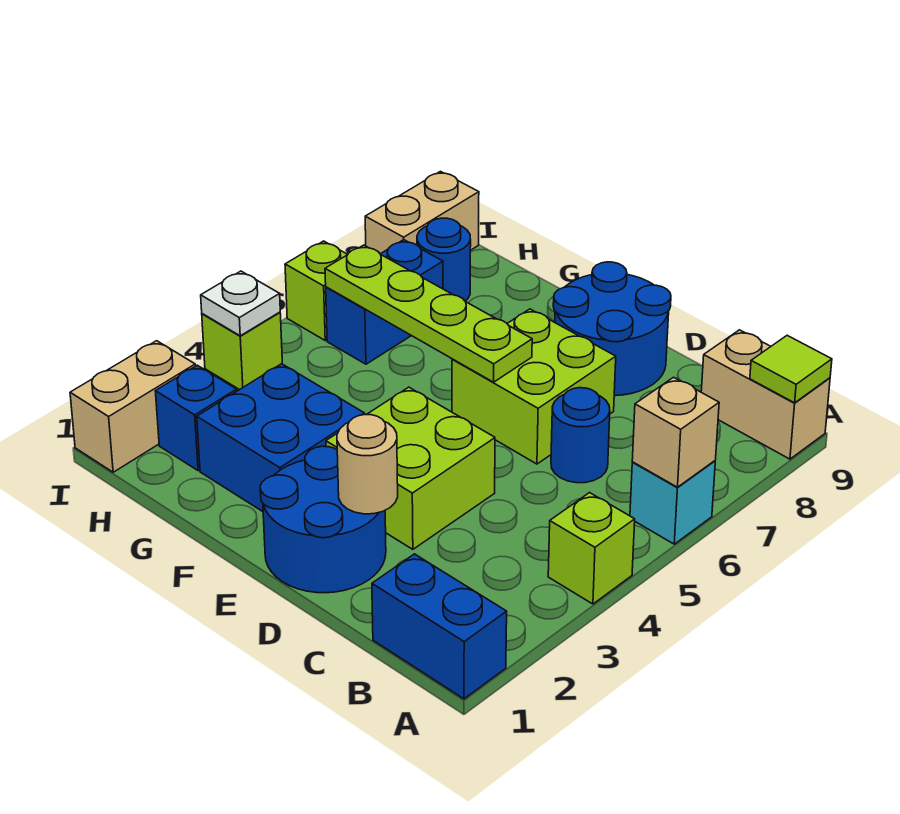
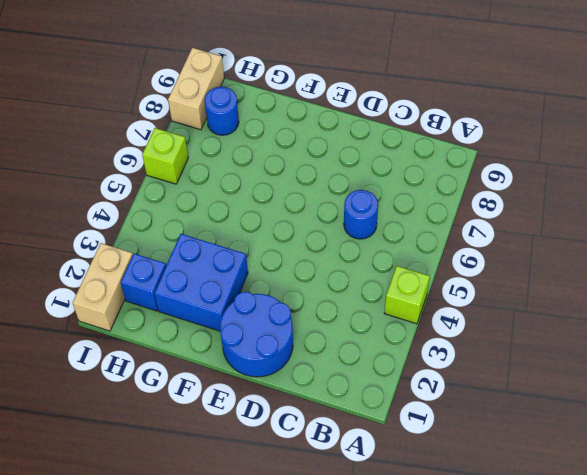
none -> blue brick A1:B1 level 1
none -> cyan brick A6 level 1
none -> tan brick A9:B9 level 1

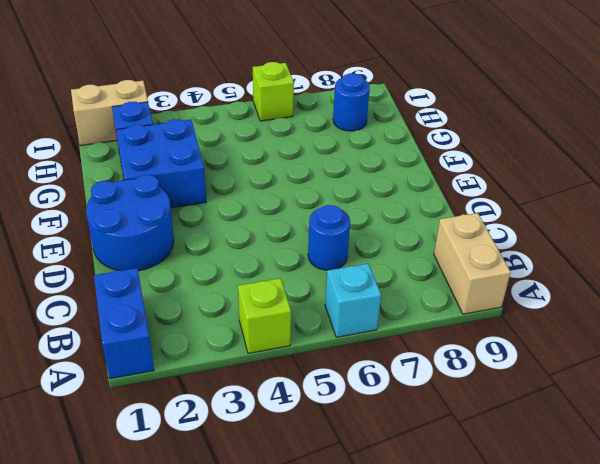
none -> lime brick D3:E4 level 1
none -> lime brick D6:E7 level 1
none -> blue round brick D8:E9 level 1

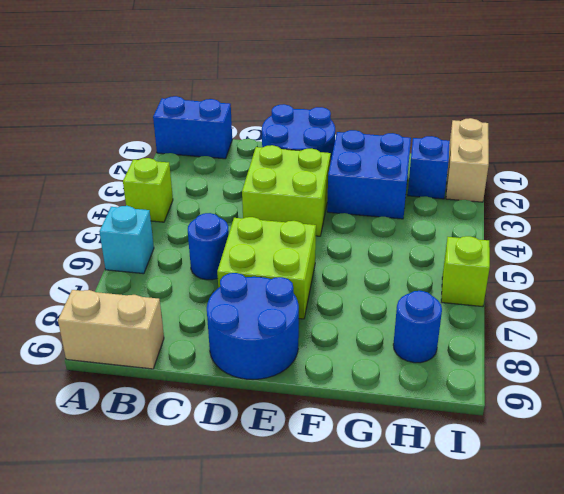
none -> blue brick H6:H7 level 1
none -> lime brick I4 level 1
none -> tan brick I8:I9 level 1

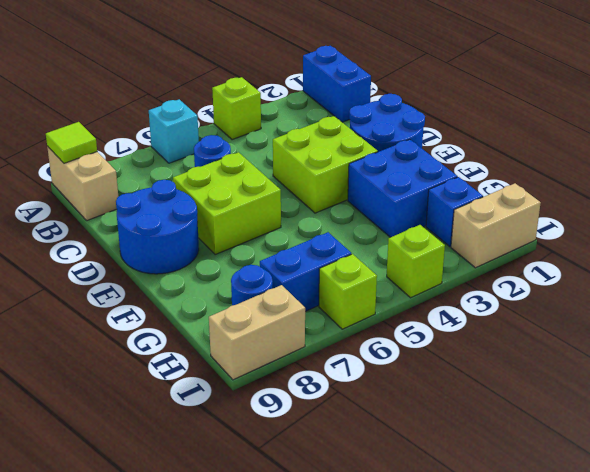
none -> tan brick A6 level 2
none -> tan round brick D2 level 2
none -> lime plate E6:H6 level 2

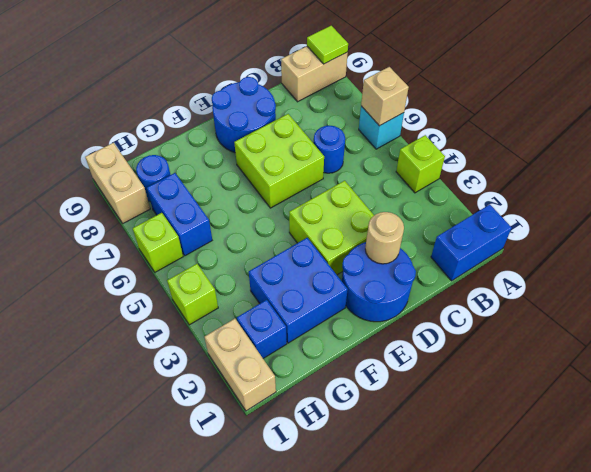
none -> lime plate E6:H6 level 2
none -> white plate I4 level 2

